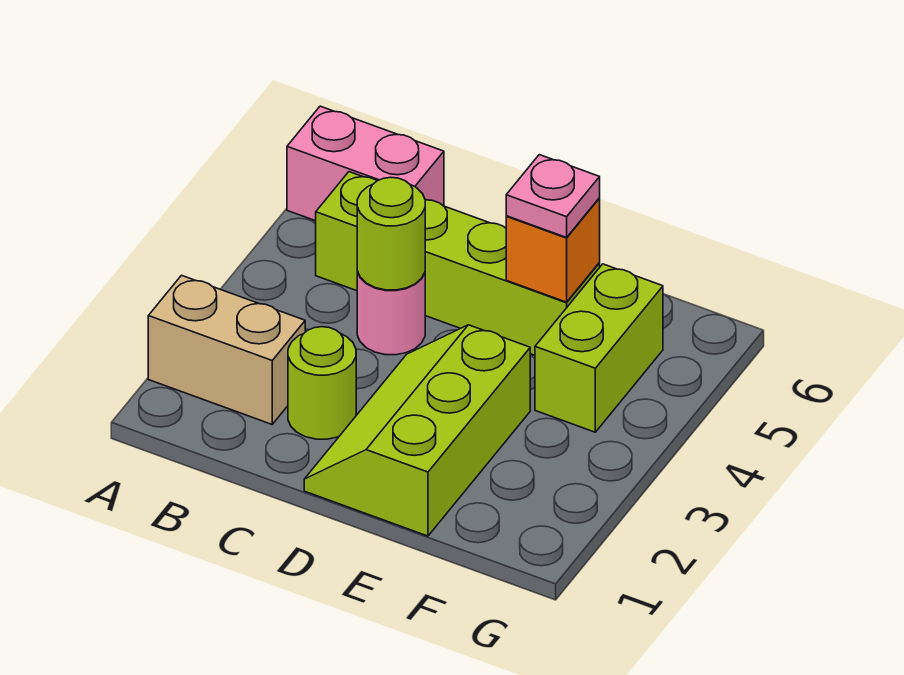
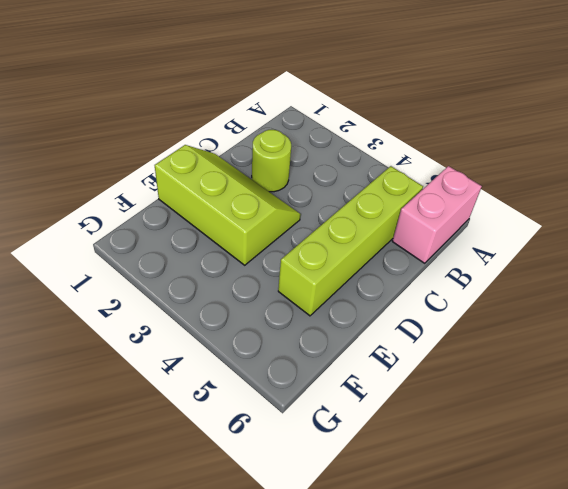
none -> tan brick A2:B2 level 1
none -> pink round brick C4 level 1

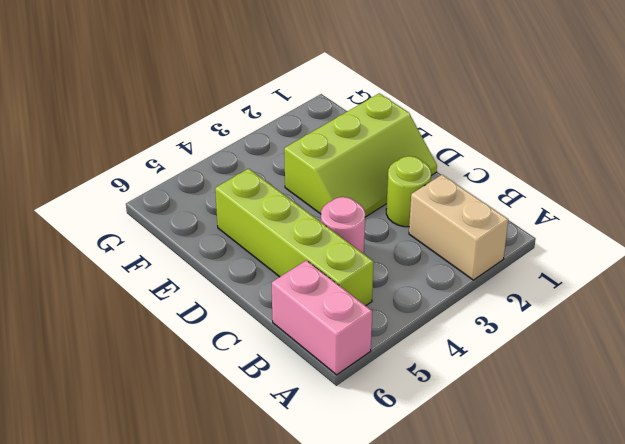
none -> lime brick F4:F5 level 1
none -> lime round brick C4 level 2

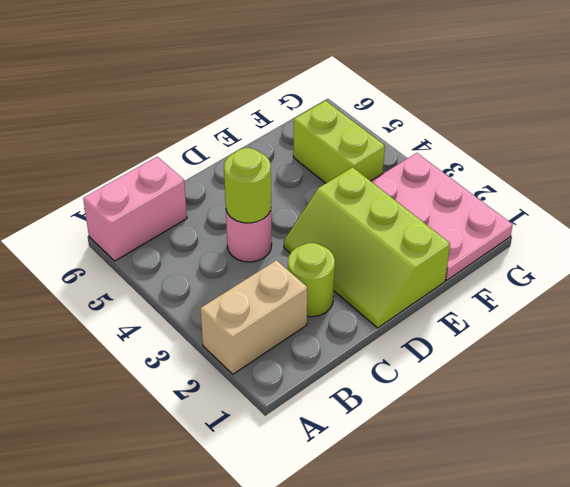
pink plate F1:G3 level 1 -> none
none -> lime brick B5:E5 level 1
none -> orange brick E5 level 2

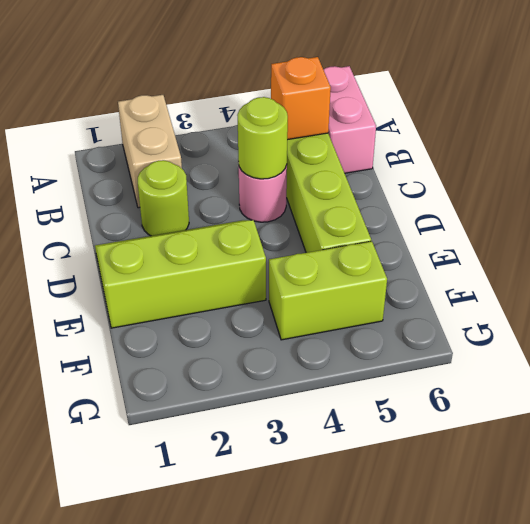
orange brick B5 level 2 -> orange brick E5 level 2
none -> pink plate E5 level 3

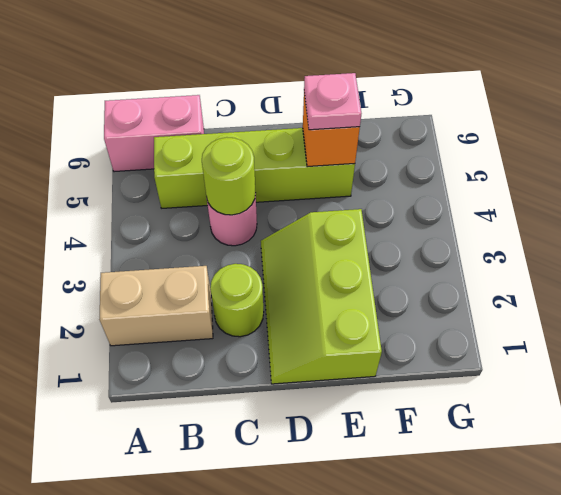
none -> lime brick F4:F5 level 1

